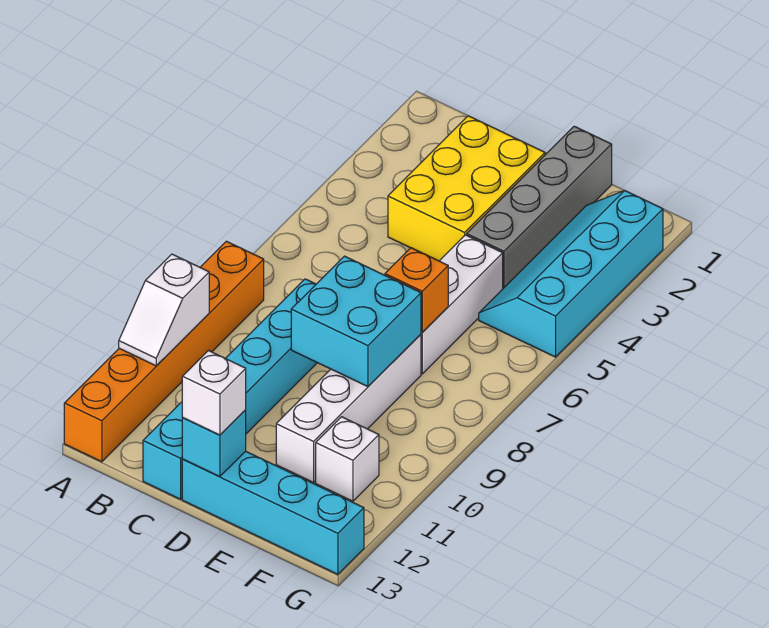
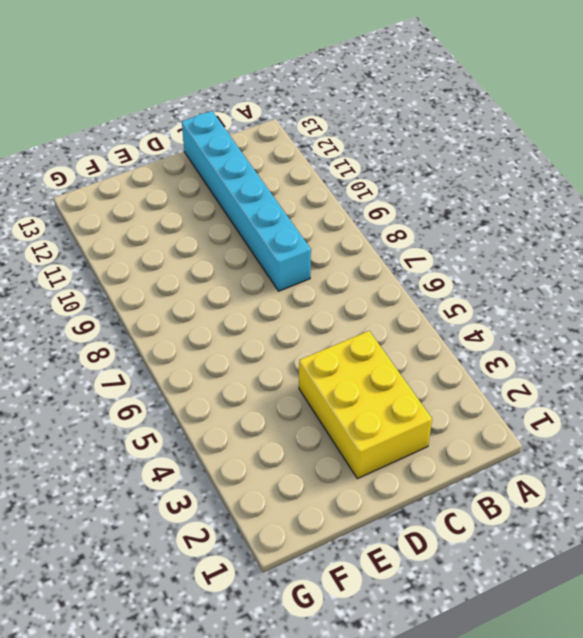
none -> orange brick A8:A13 level 1
none -> cyan brick D13:G13 level 1
none -> grey brick E1:E4 level 1

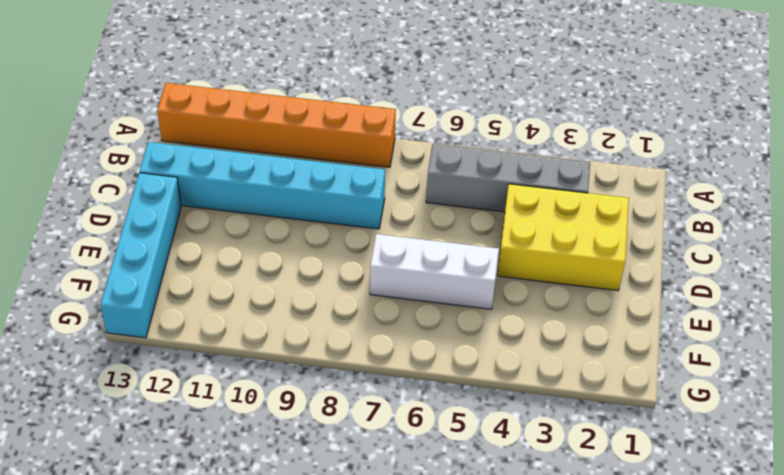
grey brick B3:B6 level 1 -> grey brick E1:E4 level 1
none -> white brick E8:E11 level 1
none -> cyan slope F2:G5 level 1 top G
none -> white brick F11 level 1

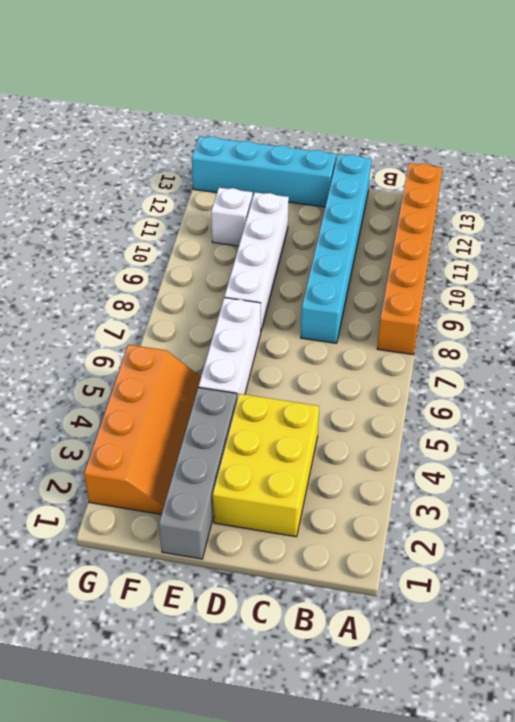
orange slope F2:G5 level 1 top G -> cyan slope F2:G5 level 1 top G
none -> white slope A10:A11 level 2 top 10
none -> cyan brick D8:E9 level 2
none -> cyan brick D13 level 2

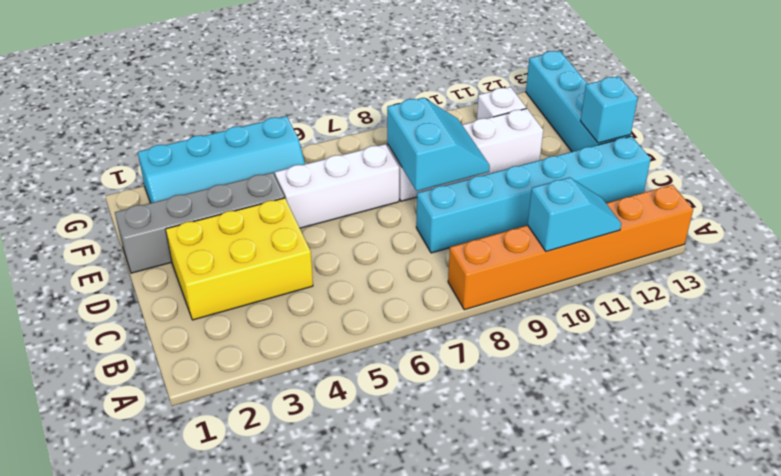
cyan slope A10:A11 level 2 top 10 -> white slope A10:A11 level 2 top 10
cyan slope D8:E9 level 2 top 8 -> cyan brick D8:E9 level 2
none -> orange brick E7 level 2
none -> white brick D13 level 3

